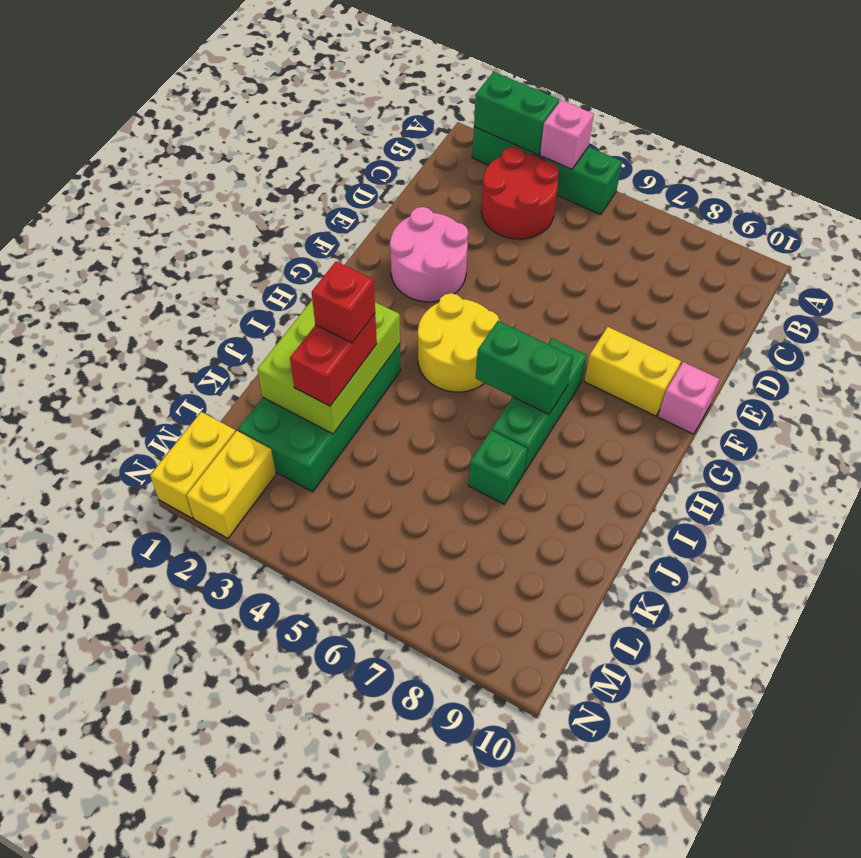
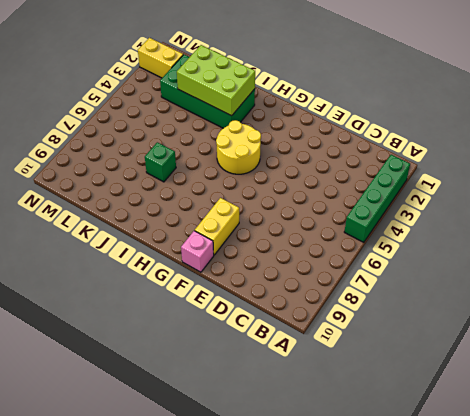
none -> red round brick B3:C4 level 1
none -> pink round brick E2:F3 level 1
none -> green brick G7:I7 level 1

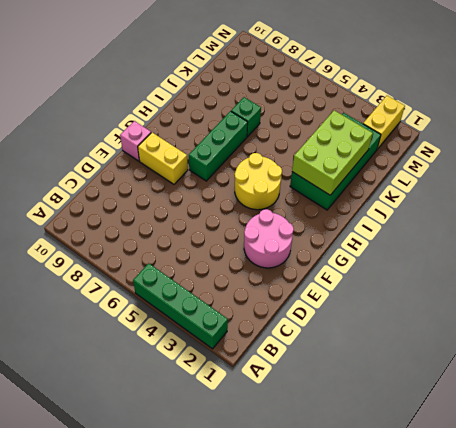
none -> red round brick B3:C4 level 1
none -> yellow brick M1:N1 level 1
none -> green brick A2:A3 level 2

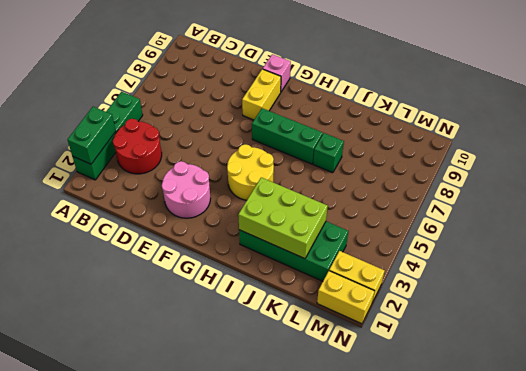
none -> pink brick A4 level 2
none -> green brick H6:H7 level 2
none -> red brick J3:K3 level 3

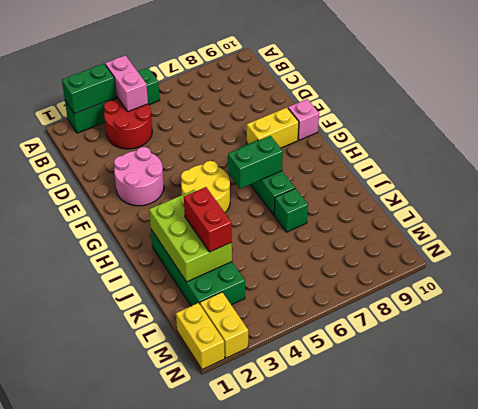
pink brick A4:B4 level 2 -> pink brick A4 level 2
none -> red brick J3 level 4

